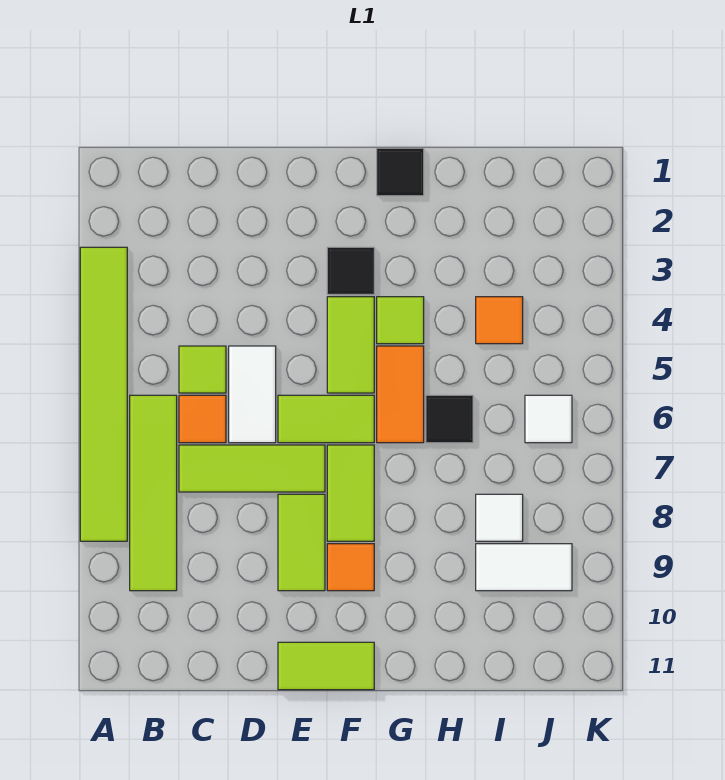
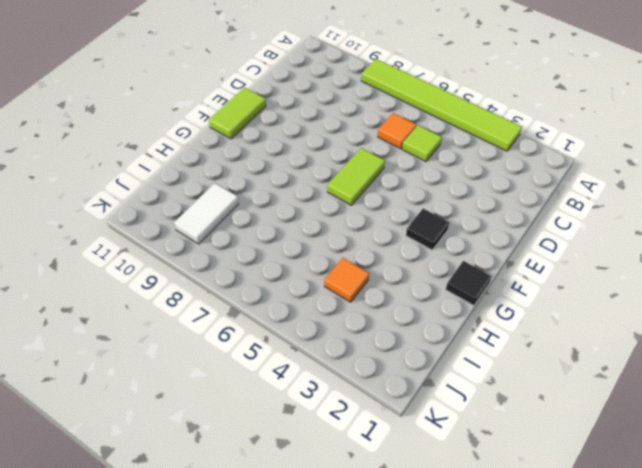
none -> lime tile B6:B9 level 1
none -> lime tile C7:E7 level 1
none -> white tile D5:D6 level 1

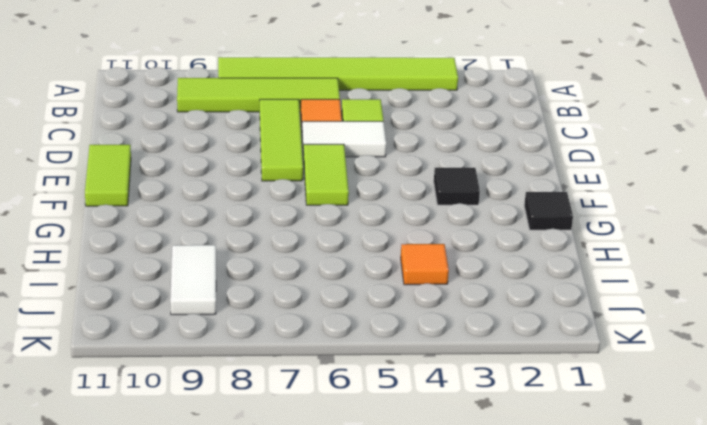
none -> lime tile E8:E9 level 1
none -> lime tile F4:F5 level 1
none -> lime tile F7:F8 level 1

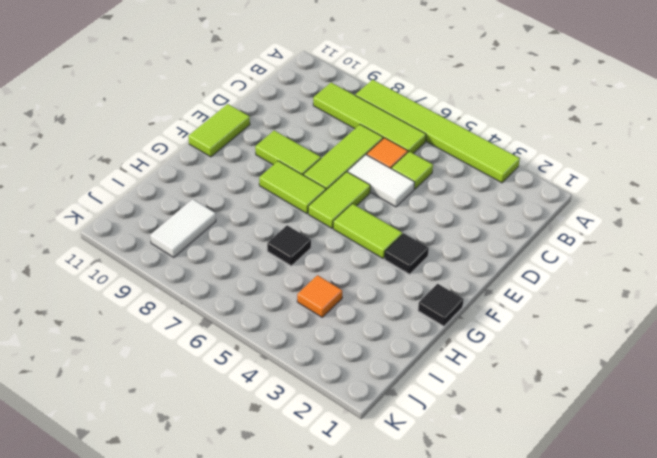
none -> orange tile F9 level 1
none -> lime tile G4 level 1
none -> orange tile G5:G6 level 1

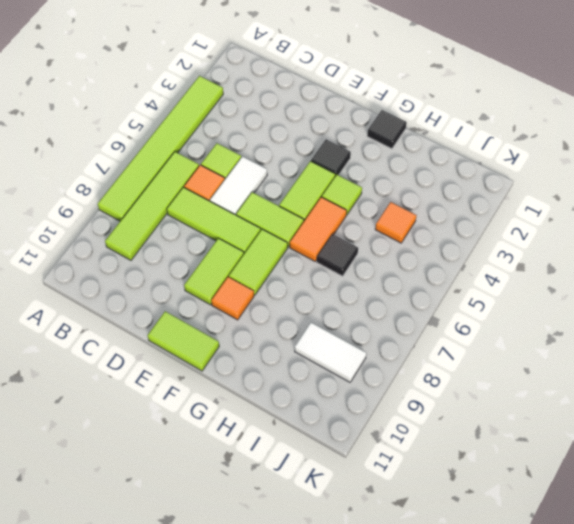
none -> white tile I8 level 1
none -> white tile J6 level 1

